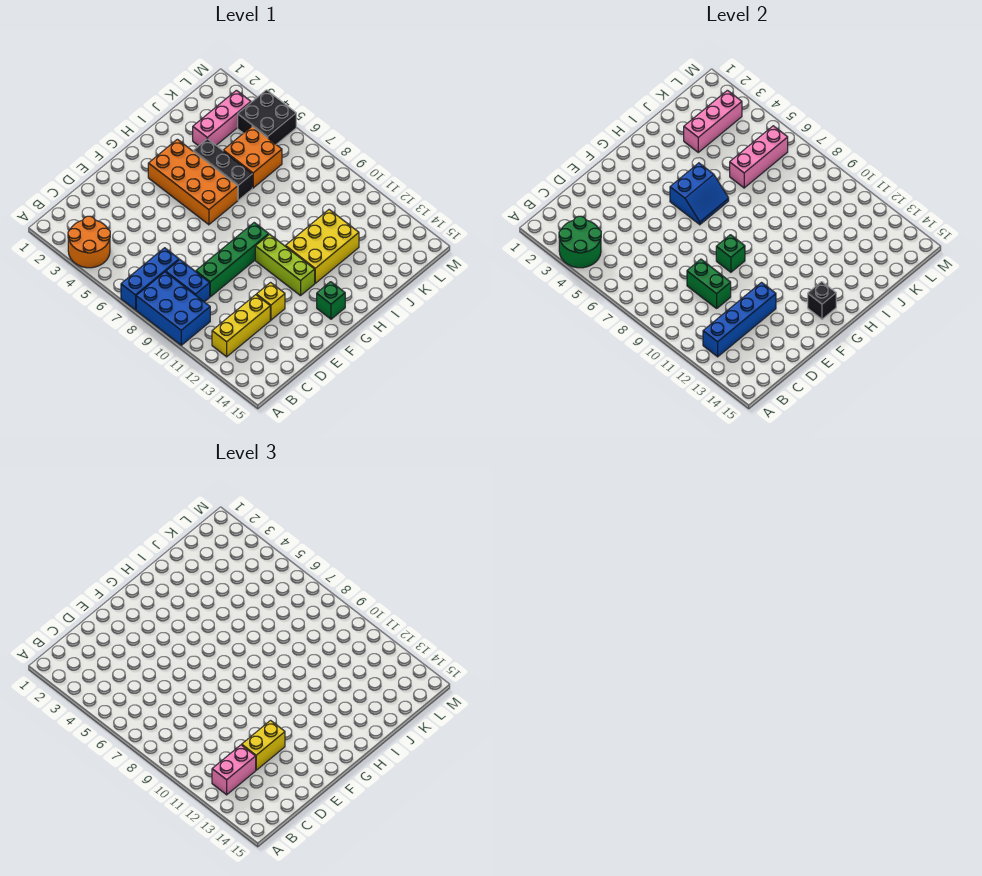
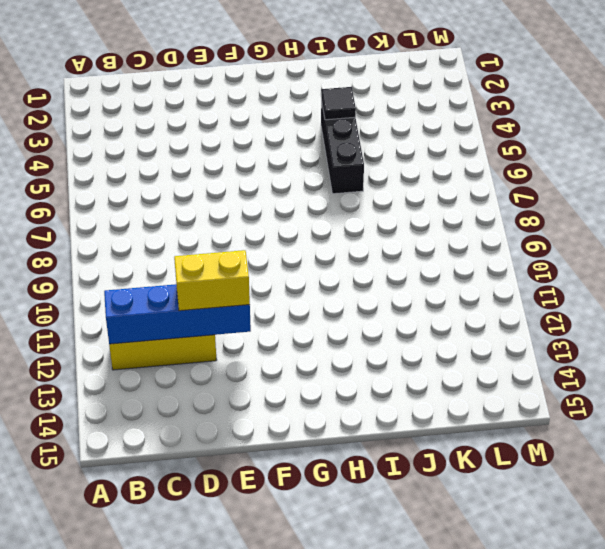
black tile I4 level 2 -> none
none -> orange round brick A3:B4 level 1
none -> blue brick A7:C7 level 1
none -> blue brick A8:B10 level 1

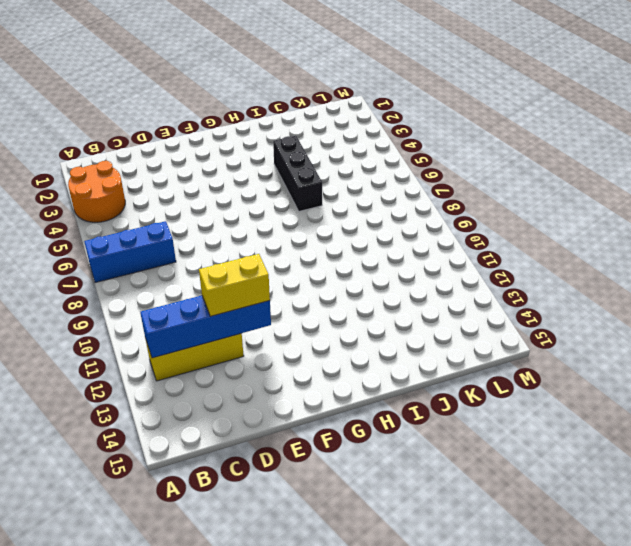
none -> blue brick A8:B10 level 1
none -> blue brick C8:C9 level 1
none -> green brick D9:G9 level 1

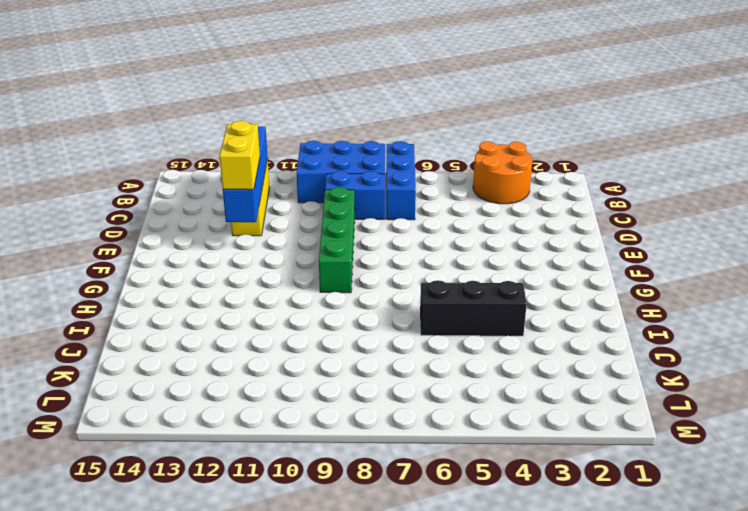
none -> yellow brick E12 level 1
none -> orange brick G3:H6 level 1
none -> lime brick G10:G12 level 1

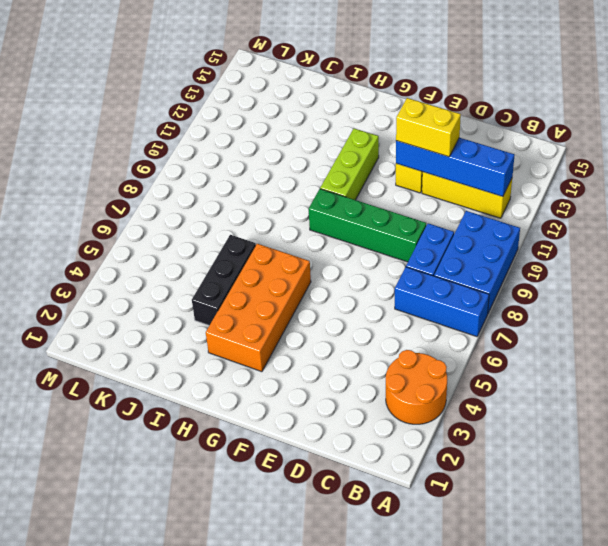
none -> green brick G14 level 1
none -> yellow brick H11:J12 level 1
none -> pink brick J3:L3 level 1

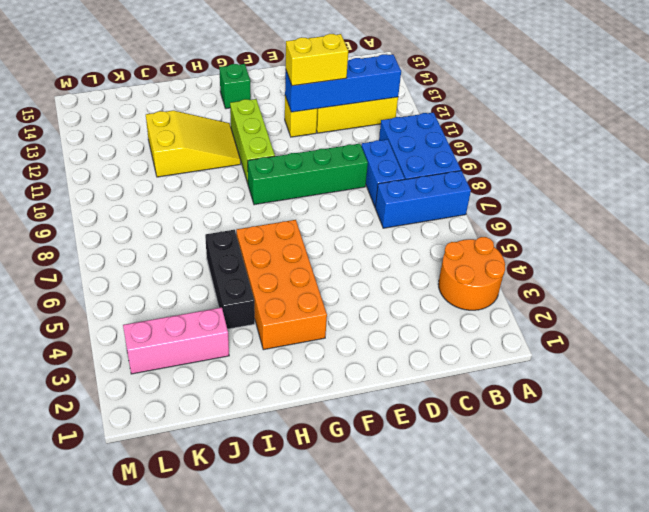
yellow slope H11:J12 level 1 top J -> yellow brick H11:J12 level 1
none -> orange brick J5:K6 level 1
none -> black brick L4:M5 level 1
none -> green round brick A3:B4 level 2

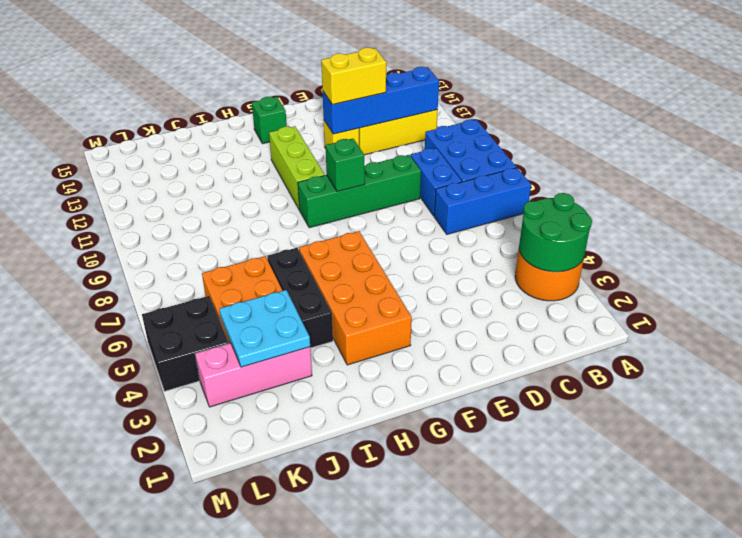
cyan plate J3:K4 level 2 -> pink brick J3:L3 level 2
none -> yellow brick H11:J12 level 1
none -> green brick D9:D10 level 2
none -> blue slope G5:H6 level 2 top 5

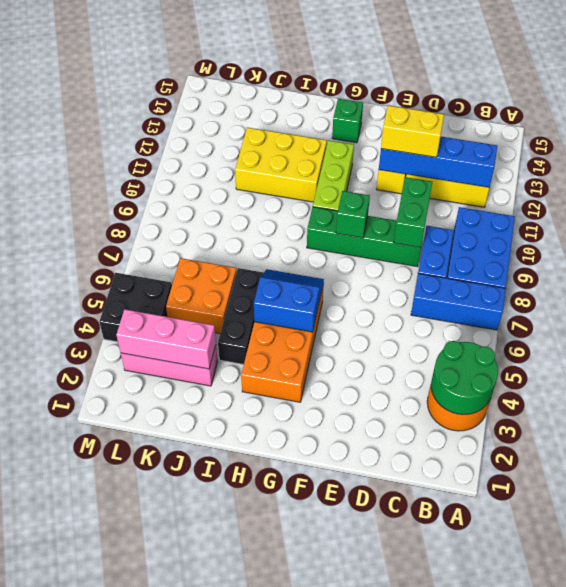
none -> black brick G14 level 2
none -> pink brick J6:L6 level 2
none -> pink brick B12:C12 level 3

